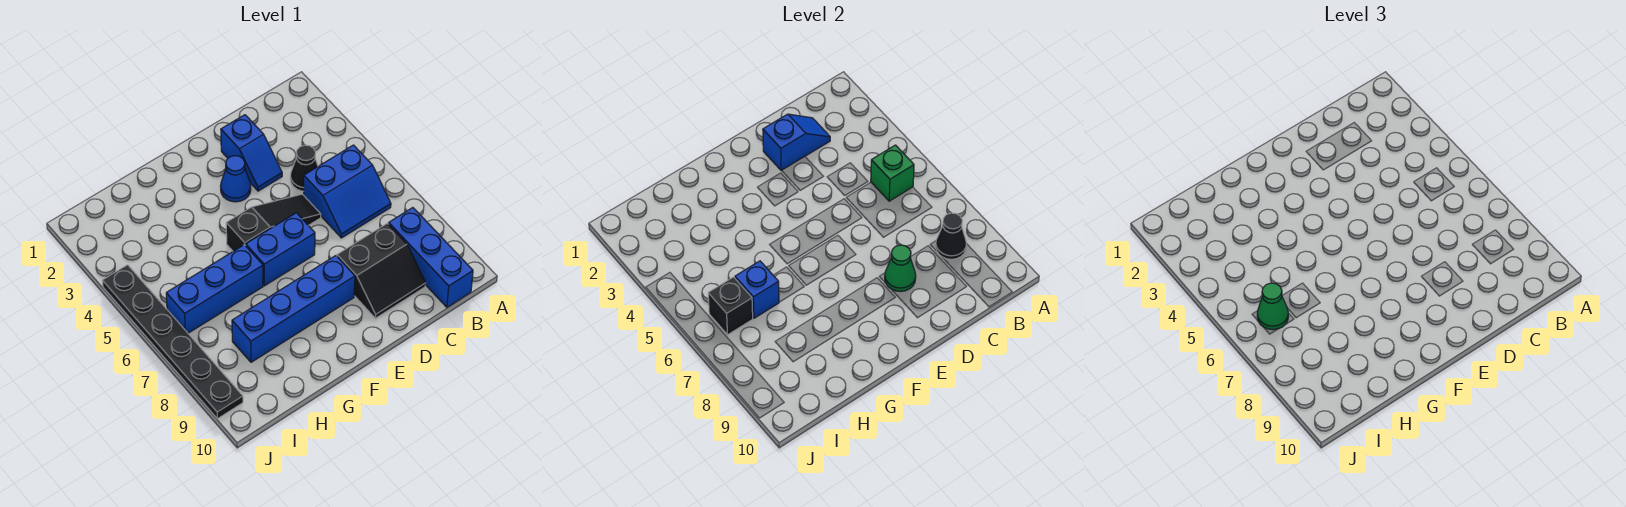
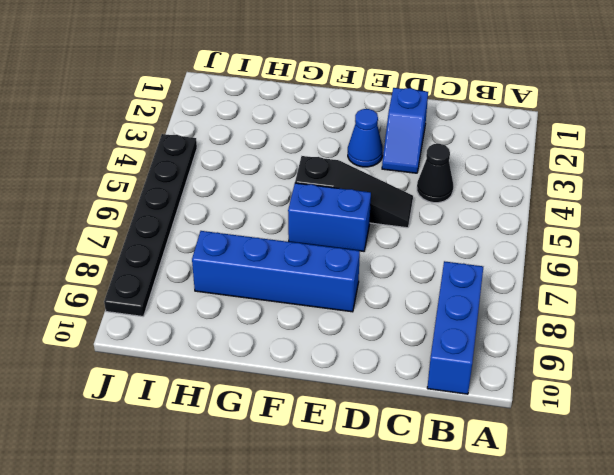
none -> blue slope B5:C6 level 1 top 5
none -> black slope C8:D9 level 1 top 8
none -> blue brick G6:I6 level 1

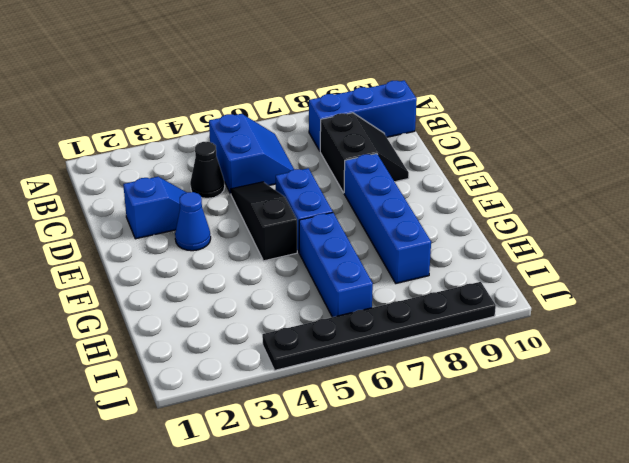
none -> green brick B5 level 2
none -> black cone B8 level 2
none -> blue slope C2:D2 level 2 top D

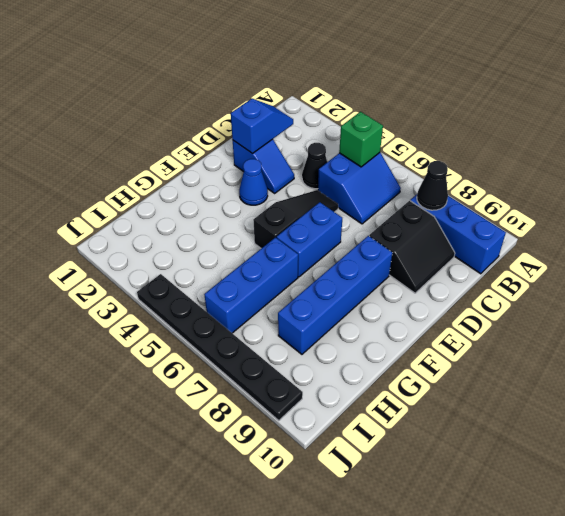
none -> green cone D8 level 2
none -> blue brick H6 level 2
none -> black brick I6 level 2

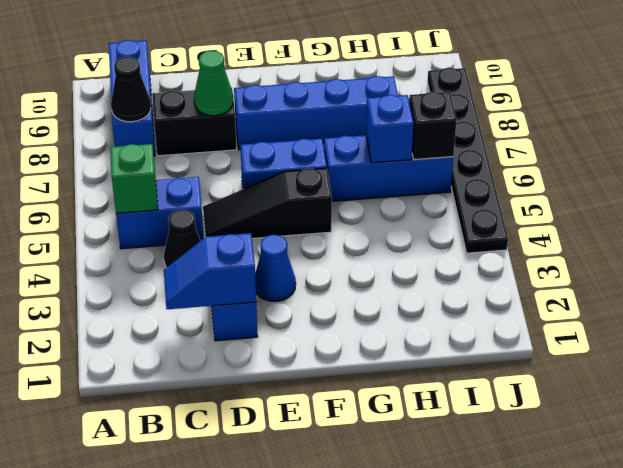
none -> green cone I6 level 3

